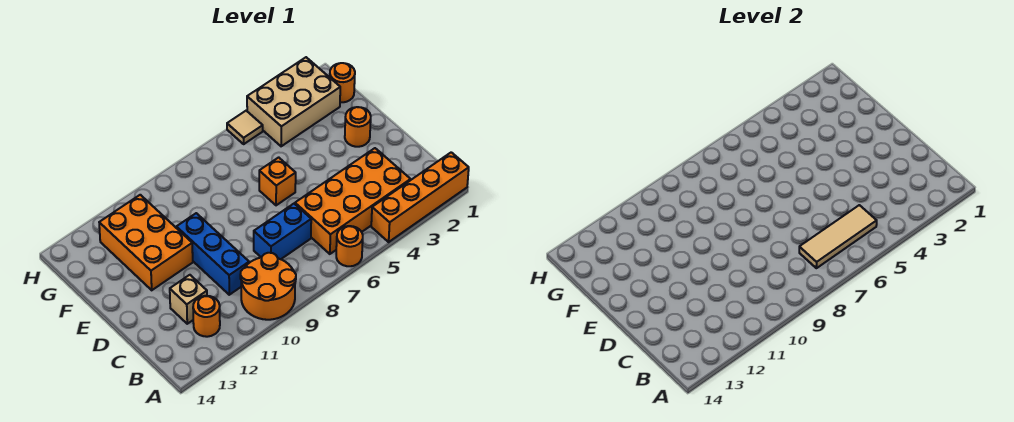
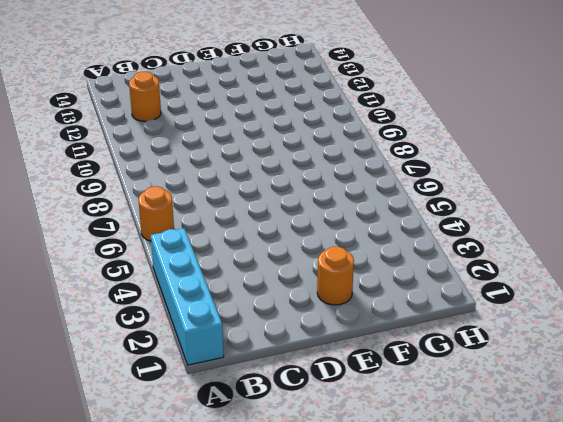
cyan brick A1:A4 level 1 -> orange brick A1:A4 level 1
none -> orange round brick A9:B10 level 1
none -> orange brick B3:C6 level 1
none -> blue brick C7:C8 level 1

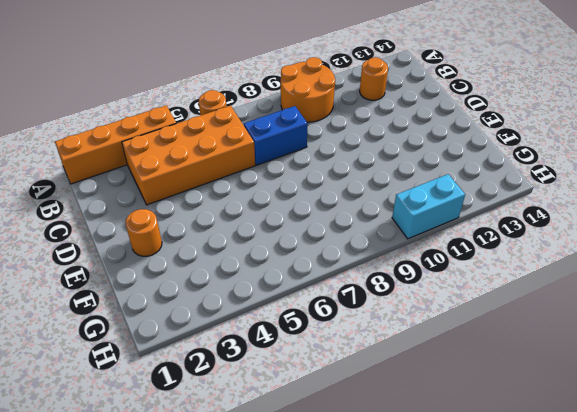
cyan brick H10:H11 level 1 -> none
none -> blue brick C10:E10 level 1
none -> tan brick C12 level 1
none -> orange brick E6 level 1

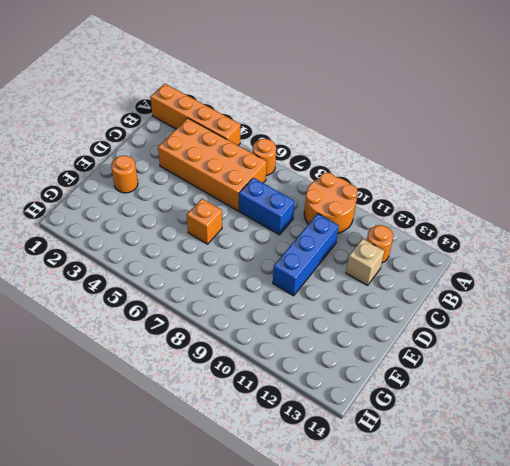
none -> orange brick E11:G12 level 1
none -> orange round brick G1 level 1
none -> tan brick G2:H4 level 1

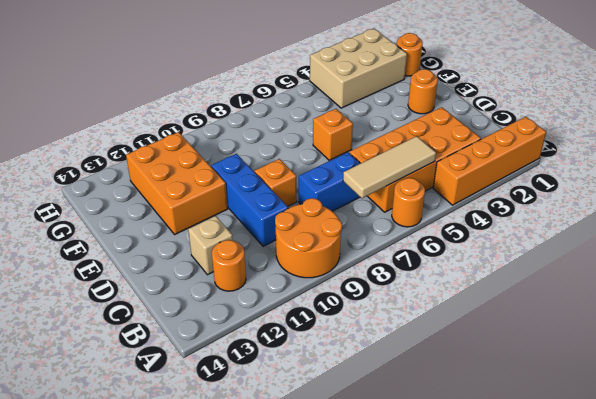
orange brick D9 level 1 -> none
none -> tan tile H5 level 1

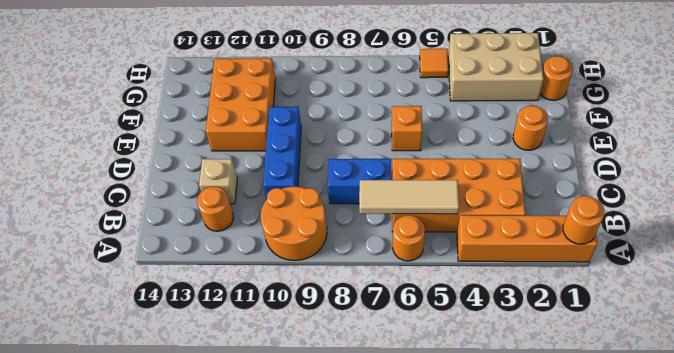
orange round brick A1 level 2 -> none
orange tile H5 level 1 -> tan tile H5 level 1

